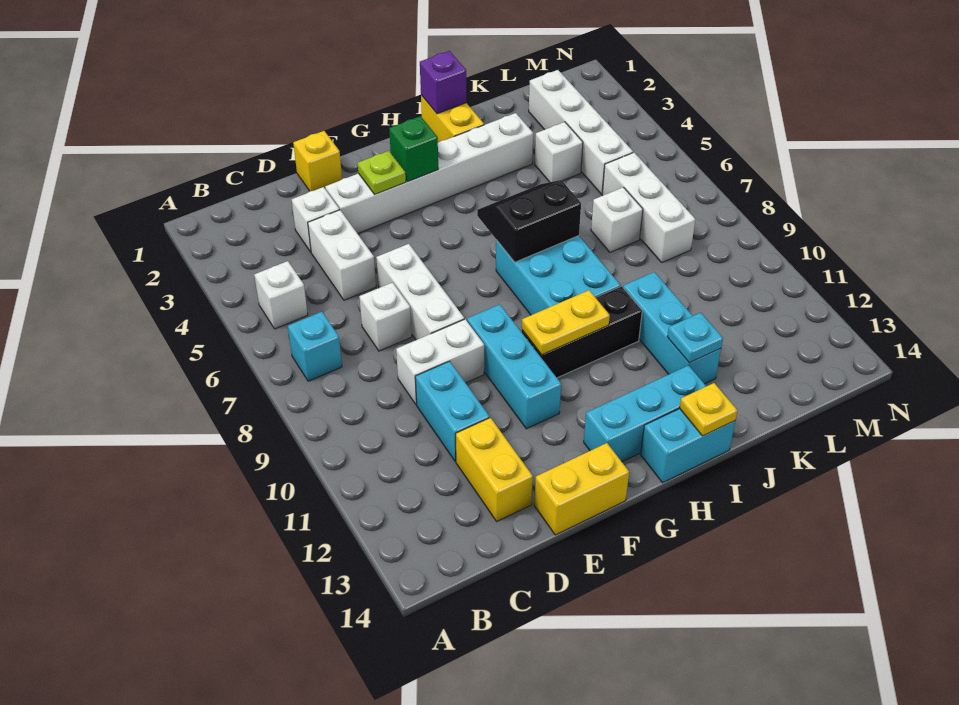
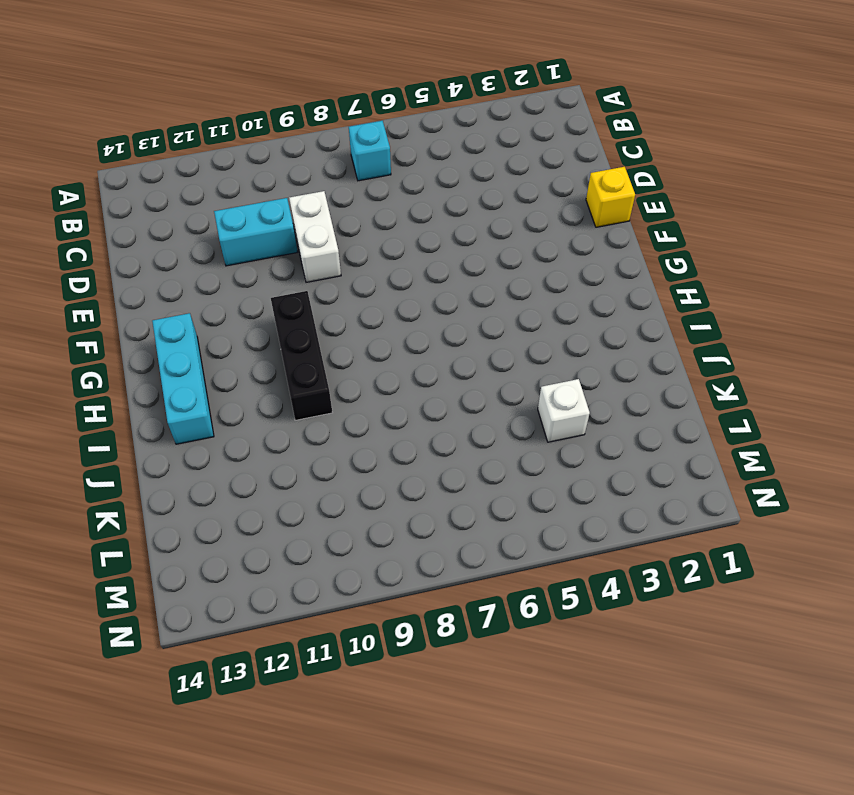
none -> white brick B5 level 1
none -> white brick D3 level 1
none -> white brick D4:D5 level 1
none -> white brick D7 level 1

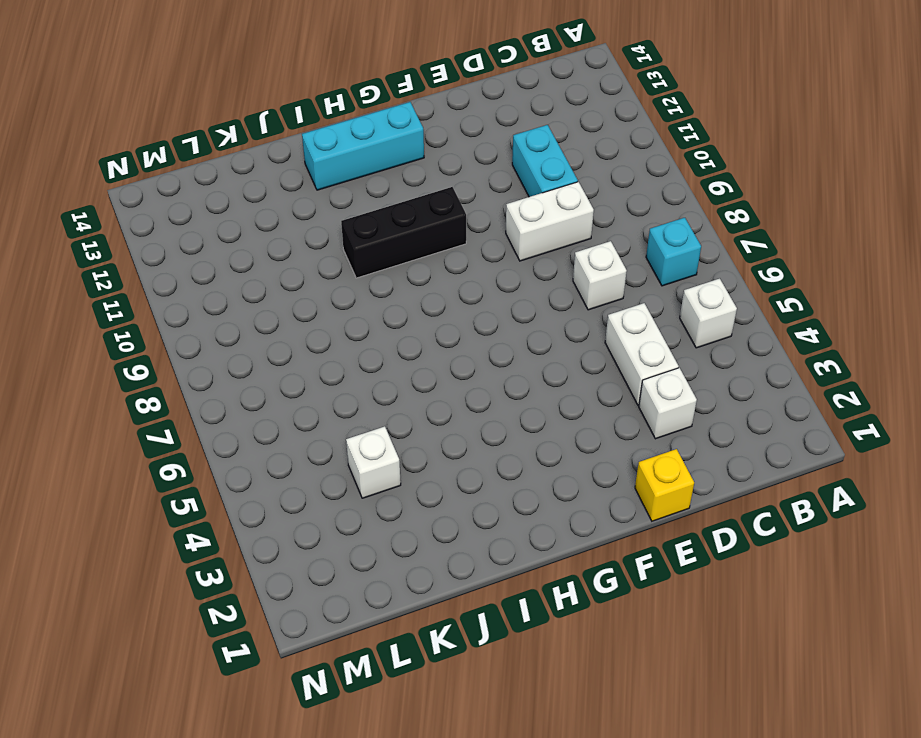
none -> yellow brick D12:D13 level 1
none -> white brick E3:J3 level 1
none -> white brick E6:E8 level 1
none -> yellow brick E14:F14 level 1

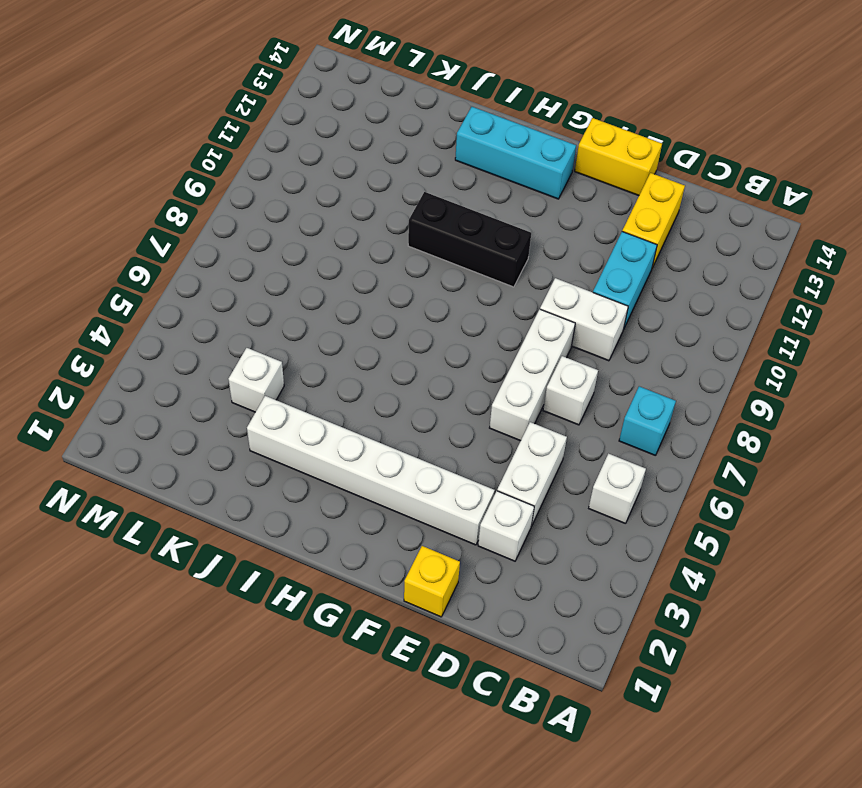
none -> cyan brick F9:F11 level 1
none -> cyan brick H7:I9 level 1
none -> cyan brick H14:I14 level 1
none -> yellow brick I1:I2 level 1

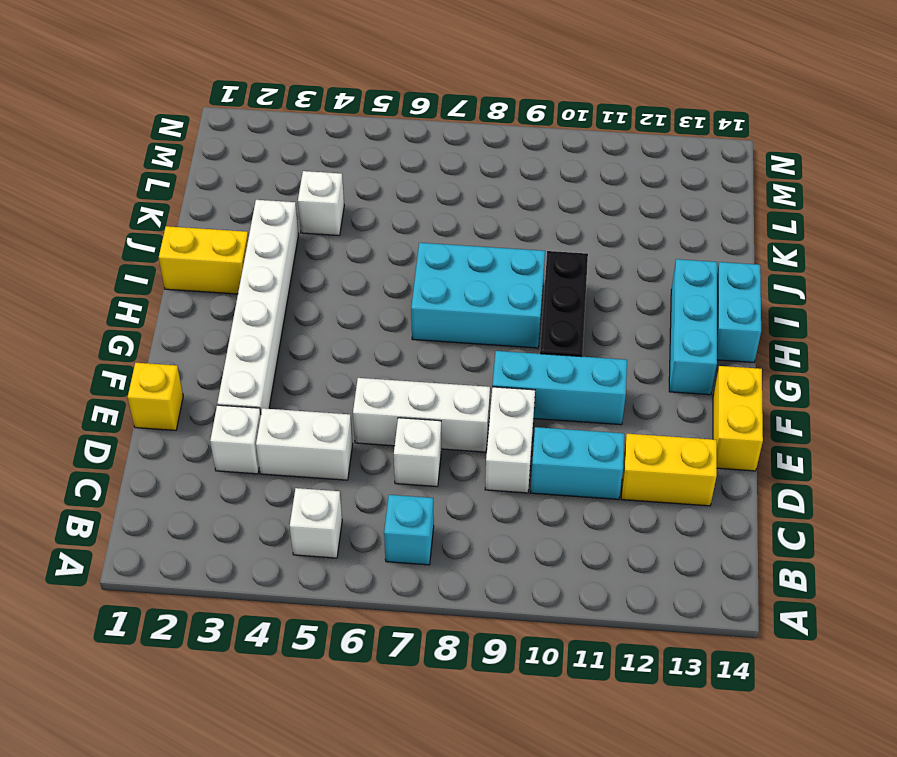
none -> cyan brick J10:J12 level 1
none -> white brick K7 level 1
none -> white brick L2:L5 level 1
none -> white brick L6:L8 level 1

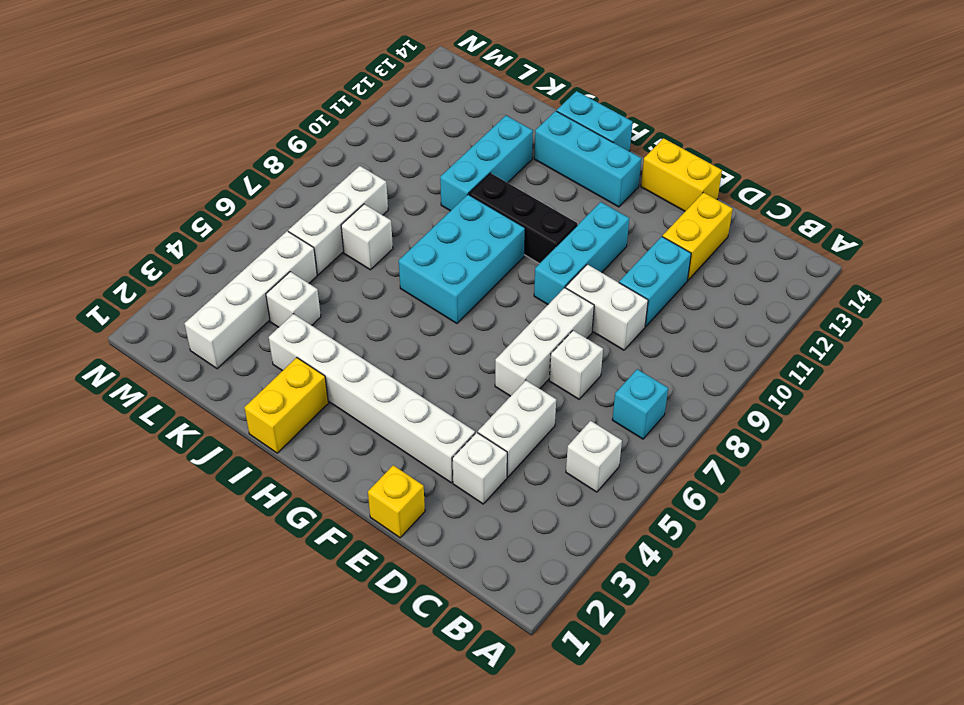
none -> lime plate F3 level 2
none -> green brick G3 level 2
none -> yellow plate G10:H10 level 2
none -> black slope H6:I7 level 2 top 7

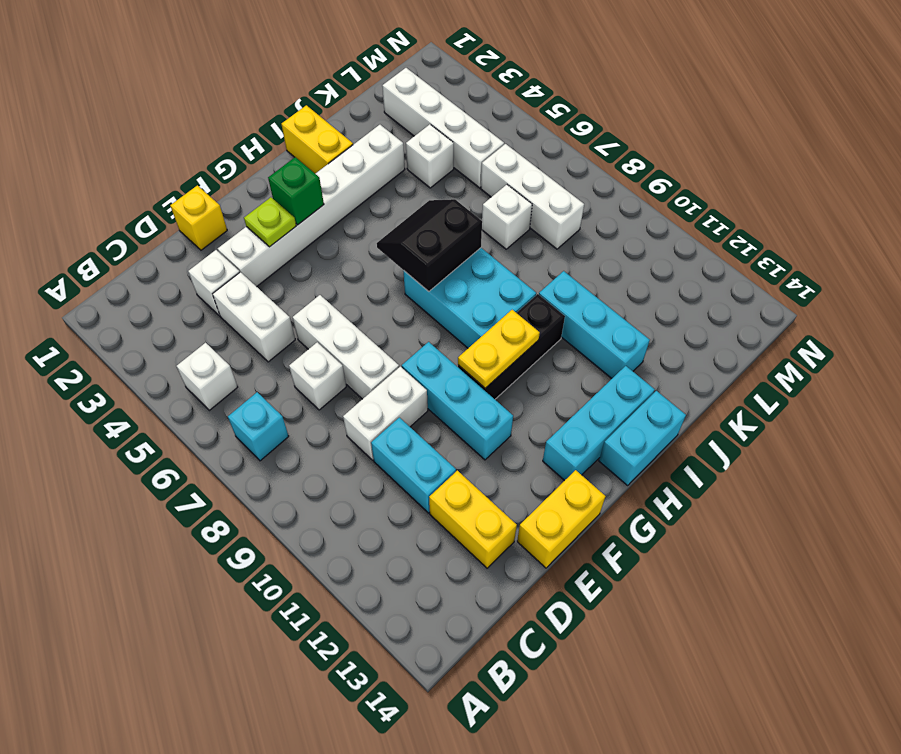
none -> purple brick I1 level 2
none -> yellow plate I14 level 2
none -> cyan plate J12 level 2

